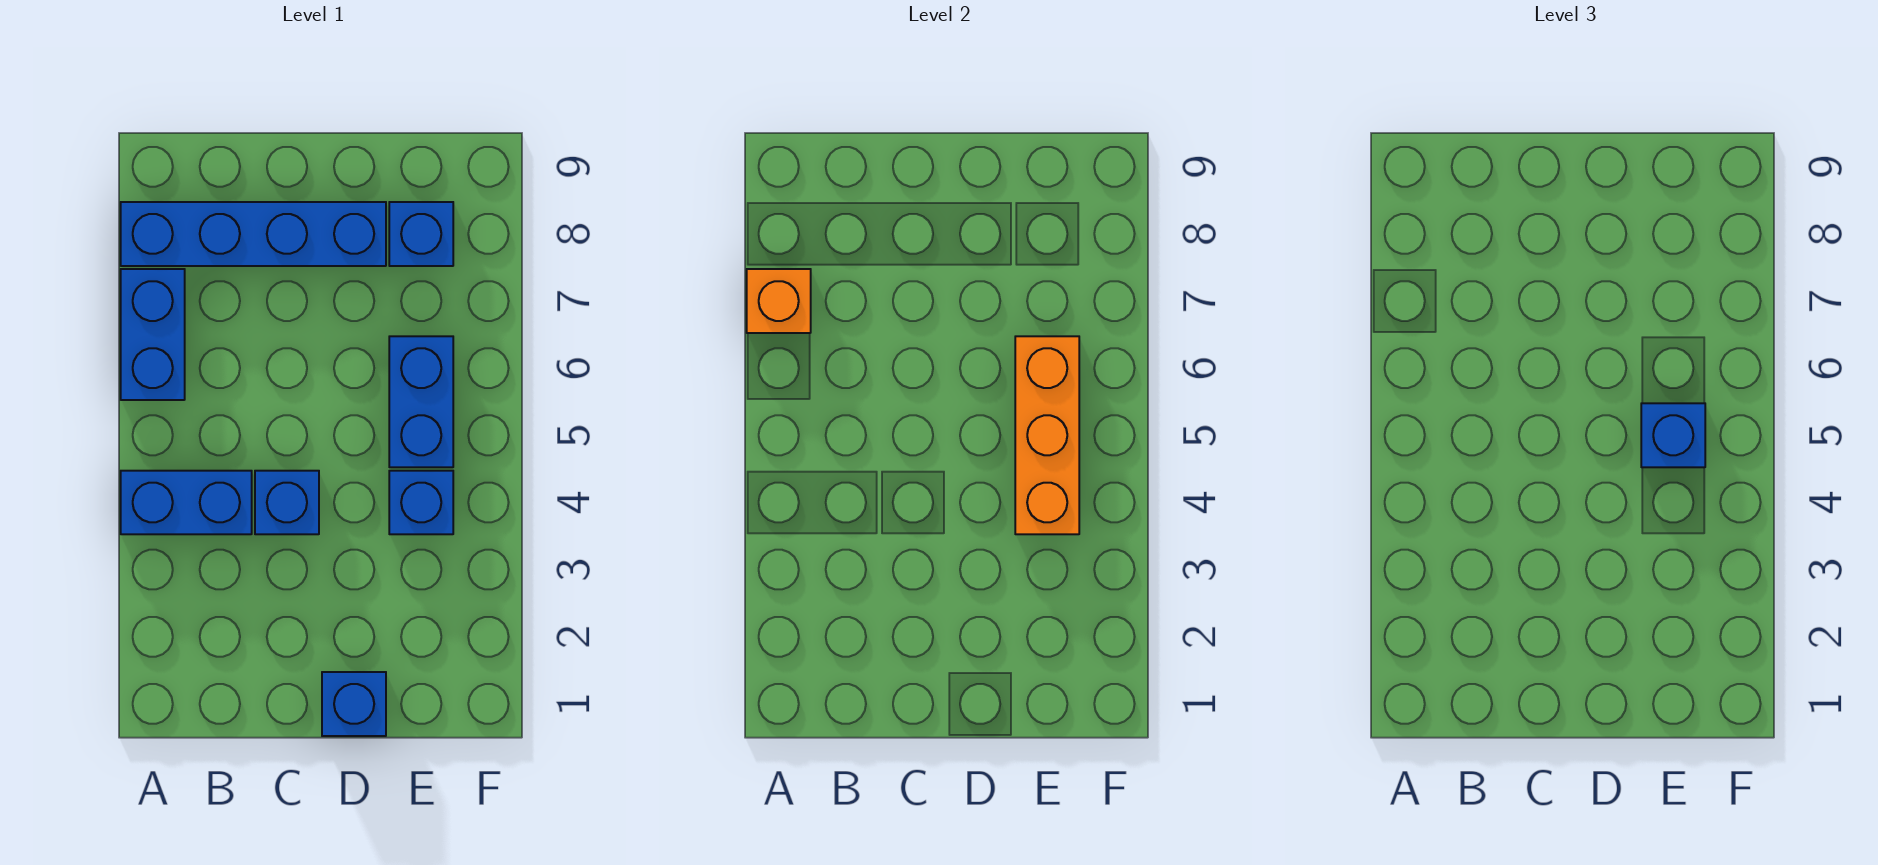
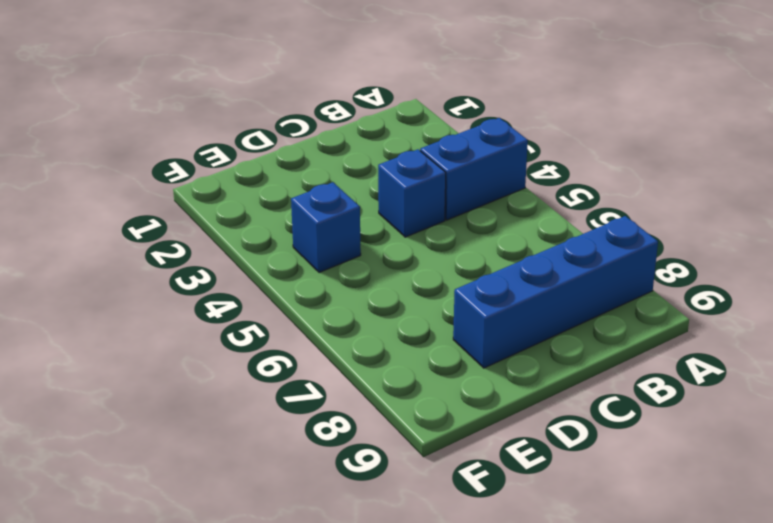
none -> blue brick A6:A7 level 1
none -> blue brick D1 level 1

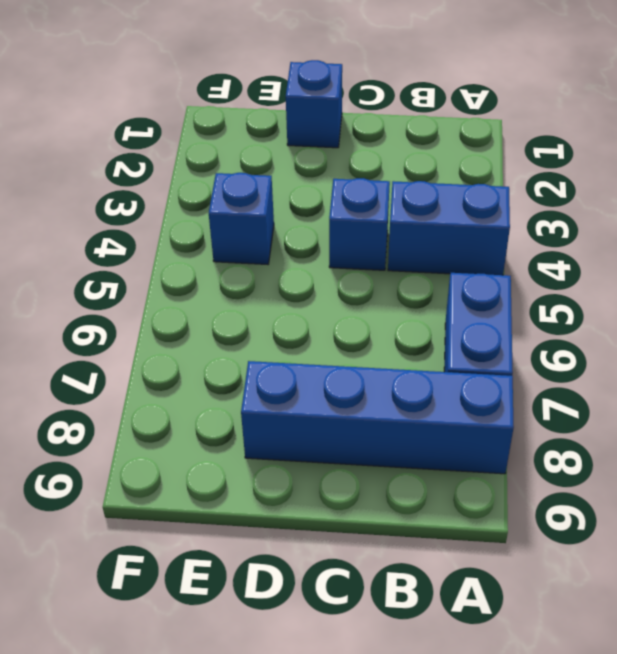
none -> blue brick E5:E6 level 1
none -> blue brick E8 level 1

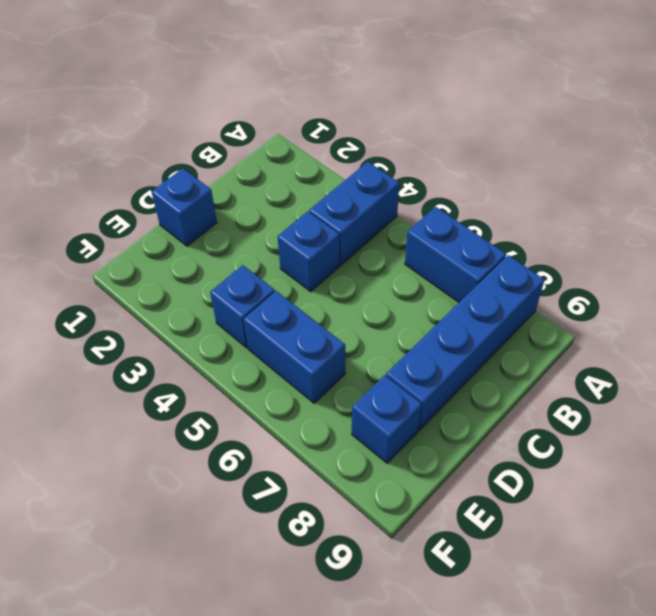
none -> orange brick A7 level 2
none -> orange brick E4:E6 level 2

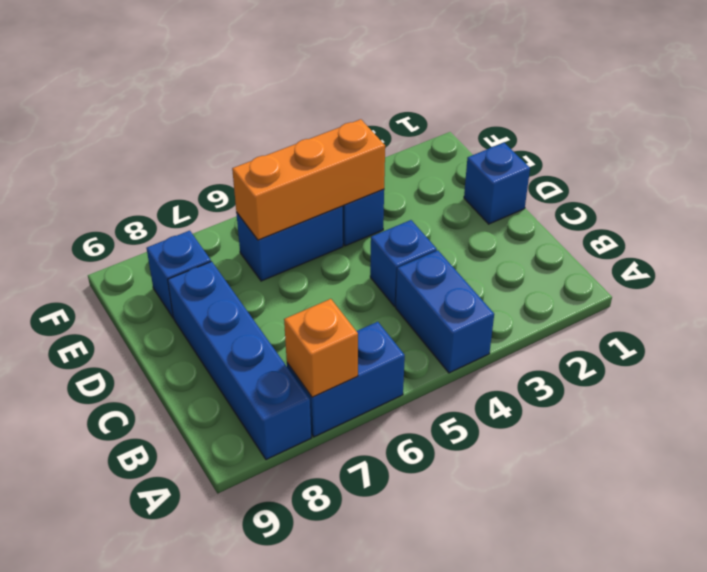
none -> blue brick E5 level 3

